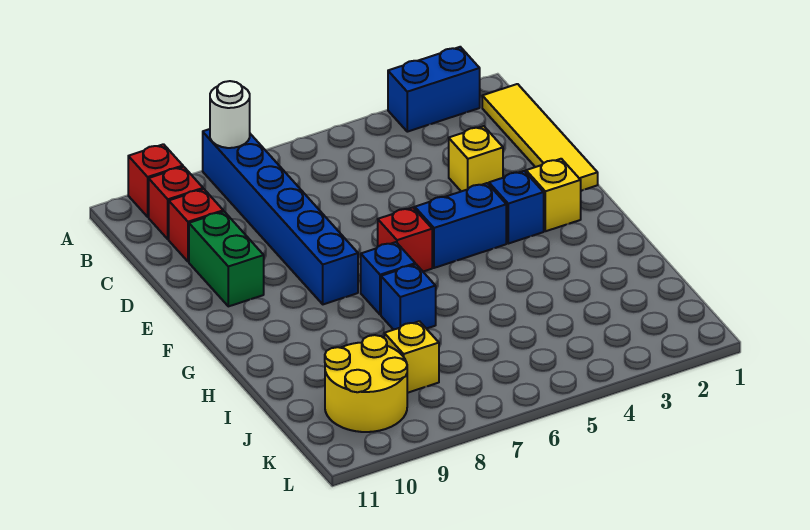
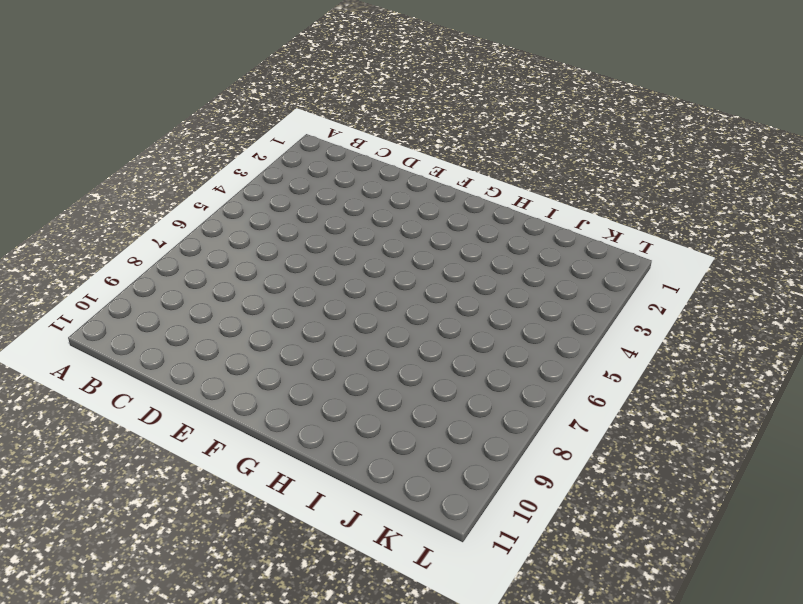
none -> blue brick A2:A3 level 1
none -> blue brick A8:F8 level 1
none -> red brick A10 level 1

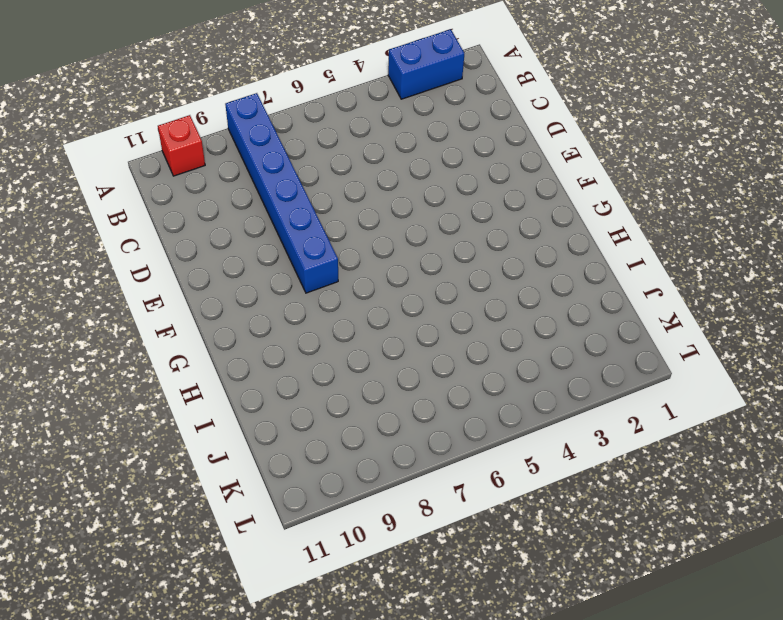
none -> yellow tile B1:E1 level 1
none -> red brick B10 level 1
none -> red brick C10 level 1

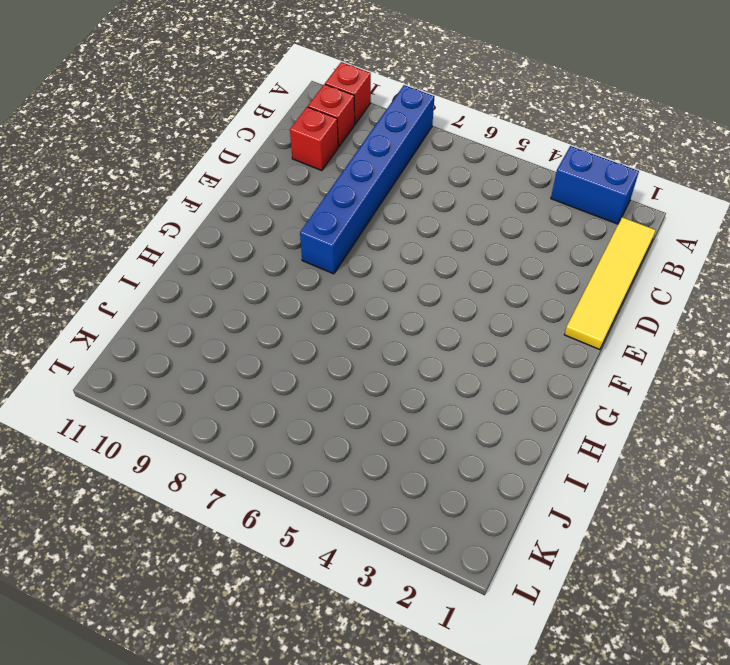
none -> yellow brick D3 level 1
none -> green brick D10:E10 level 1
none -> yellow brick F2 level 1

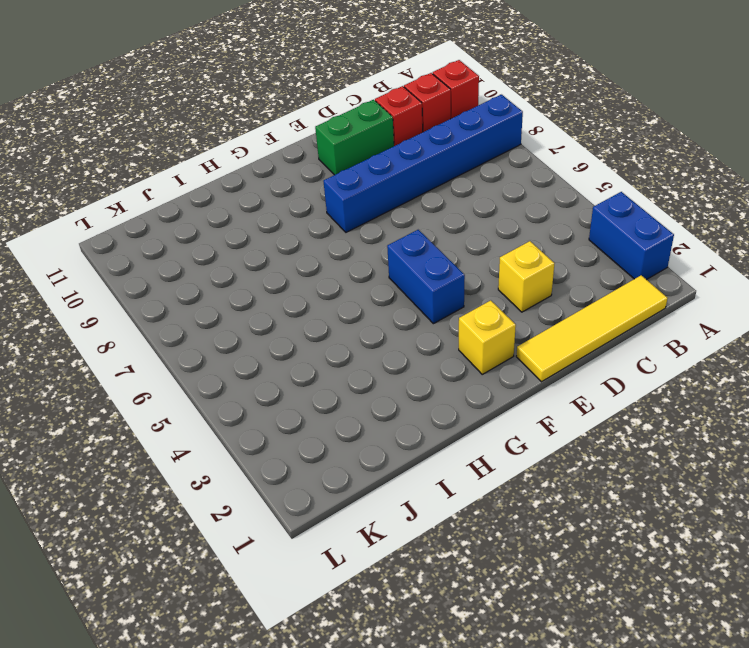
none -> blue brick F3 level 1
none -> red brick F6 level 1
none -> blue brick G7 level 1

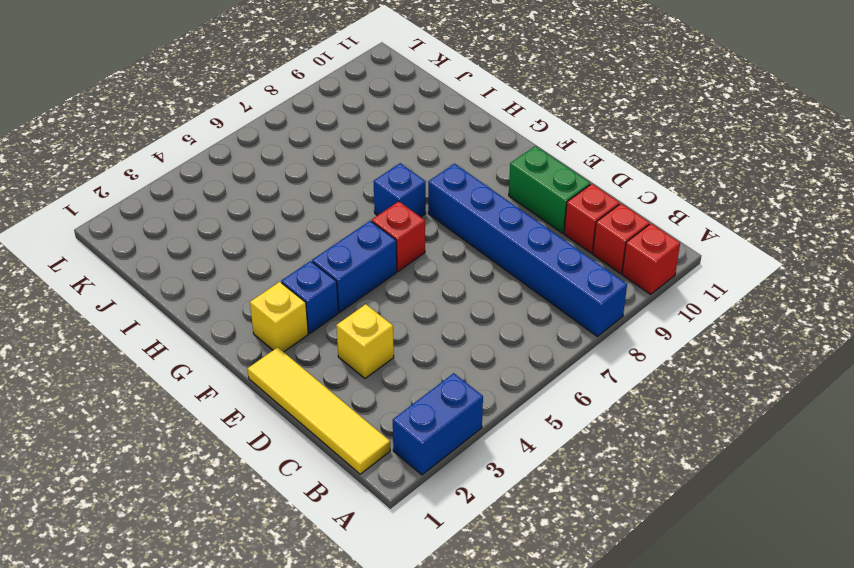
none -> blue brick H7 level 1
none -> yellow brick J8 level 1
none -> yellow round brick J9:K10 level 1

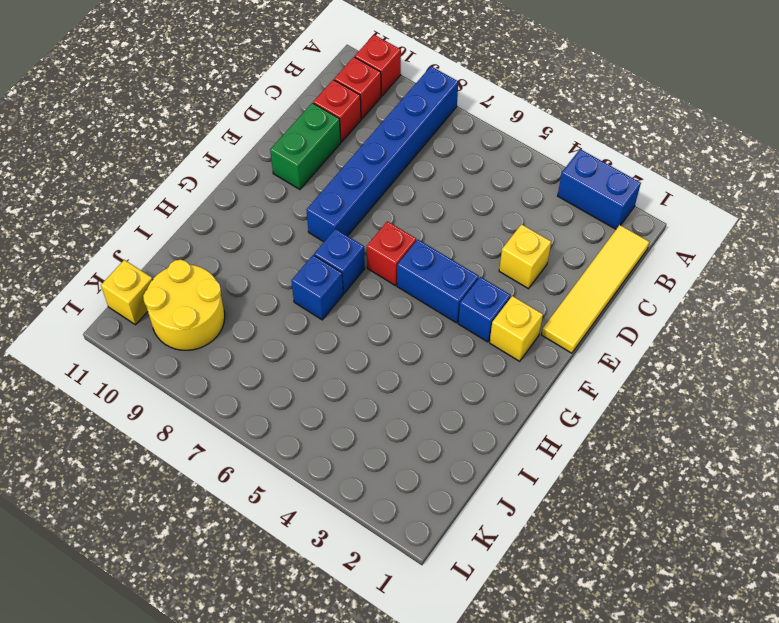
yellow brick K11 level 1 -> yellow brick J8 level 1
none -> white round brick A8 level 2

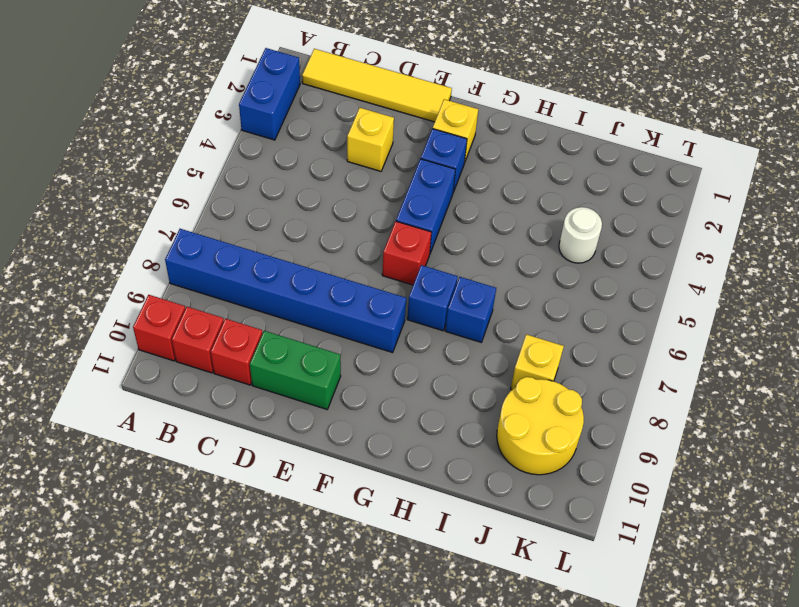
white round brick J4 level 1 -> white round brick A8 level 2

